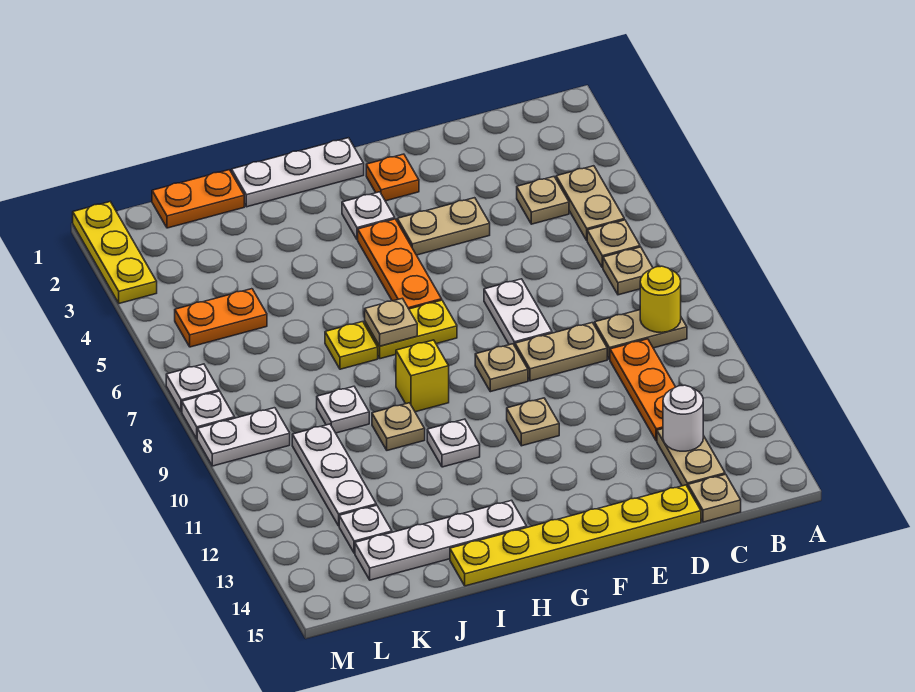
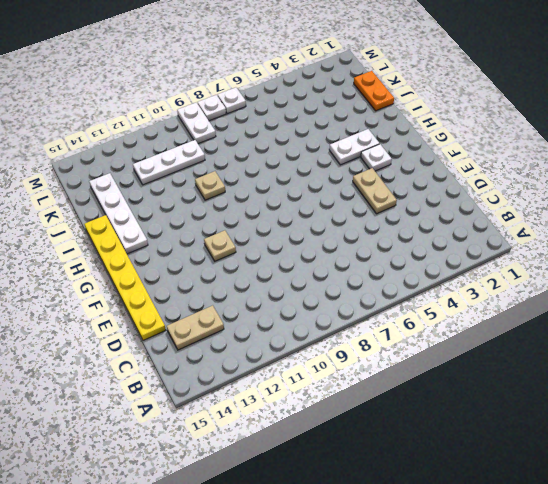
white plate H3:H4 level 1 -> white plate E7:E8 level 1
none -> tan plate B4:B5 level 1
none -> tan plate B6 level 1
none -> tan plate B7 level 1
none -> tan plate B9:C9 level 1

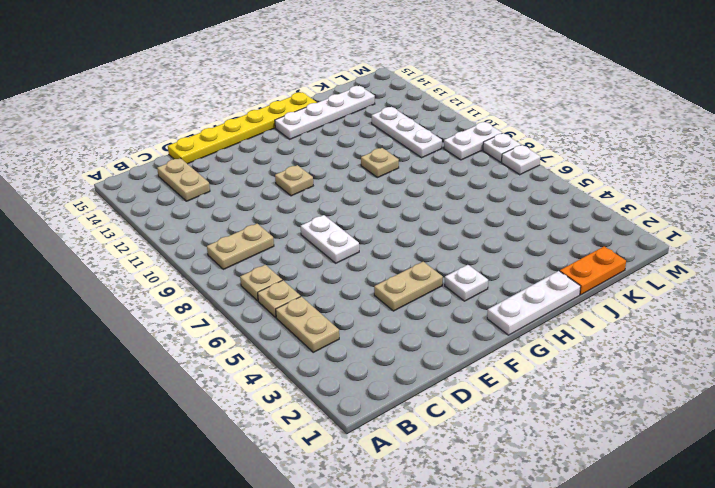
none -> tan plate C4 level 1
none -> orange plate C10:C12 level 1
none -> tan plate C15 level 1
none -> tan plate D9:E9 level 1

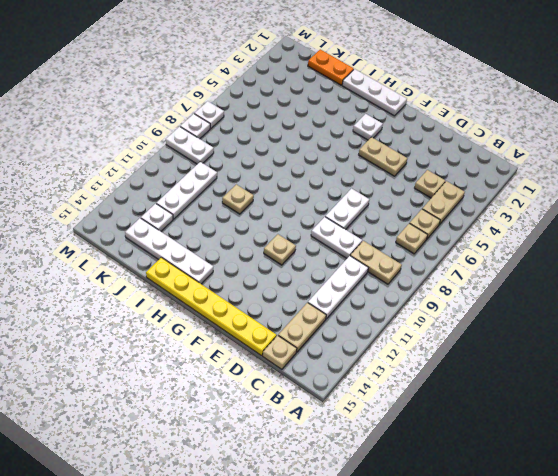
white plate C10:C12 level 1 -> orange plate C10:C12 level 1
white plate D9:E9 level 1 -> tan plate D9:E9 level 1
none -> orange plate F2 level 1
none -> tan plate F9 level 1
none -> orange plate G4:G6 level 1
none -> yellow plate G7:H7 level 1

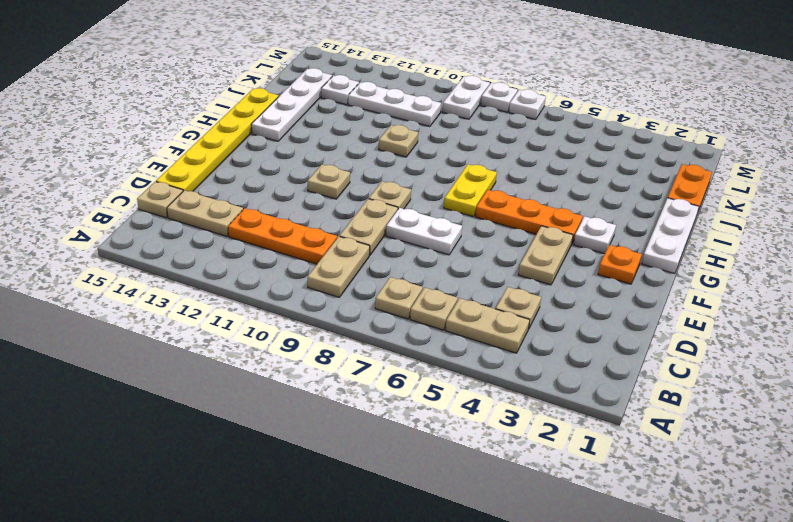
none -> yellow brick H9 level 1
none -> white plate H11 level 1
none -> yellow plate I7 level 1
none -> white plate J9 level 1

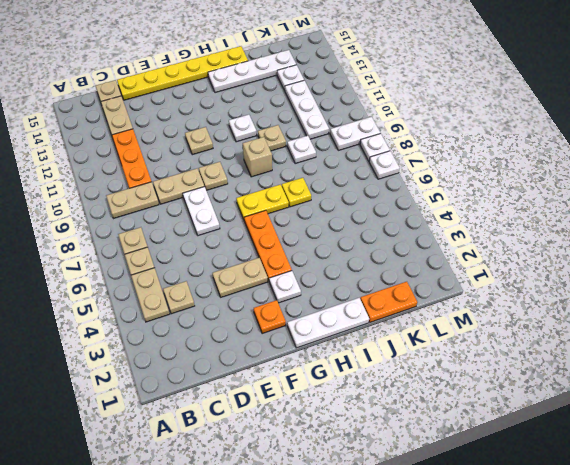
tan brick H9 level 1 -> yellow brick H9 level 1
none -> orange plate K5:L5 level 1
none -> yellow plate M1:M3 level 1
none -> yellow round brick B9 level 2
none -> white round brick C13 level 2

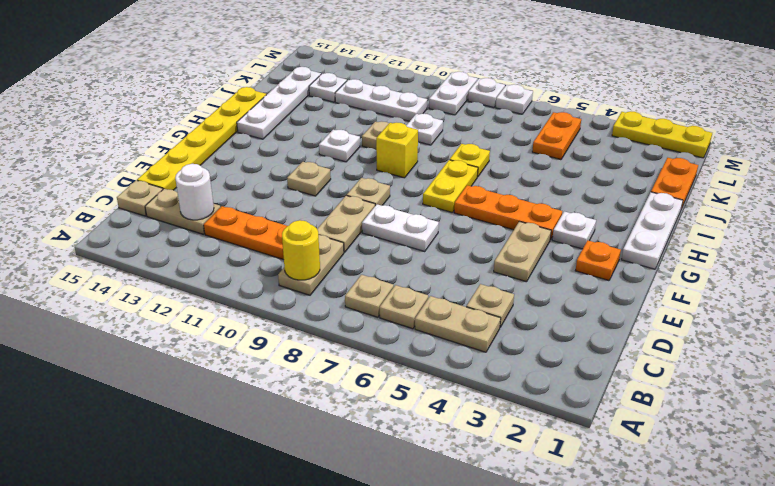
none -> tan plate H7 level 2

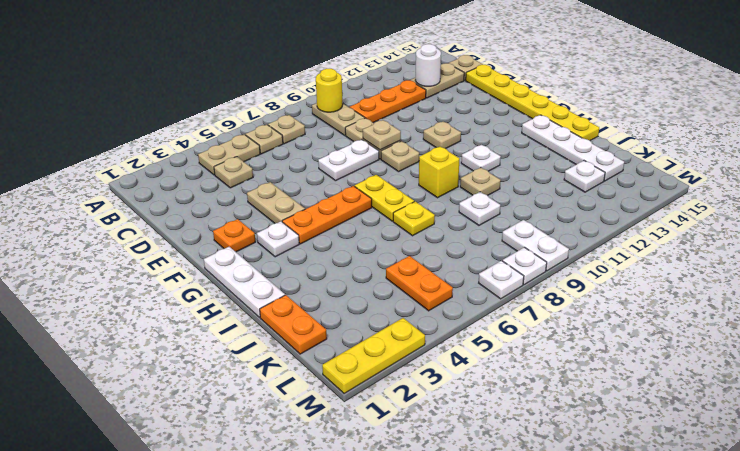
tan plate E9 level 2 -> tan plate H7 level 2
none -> white plate K10:K12 level 1

